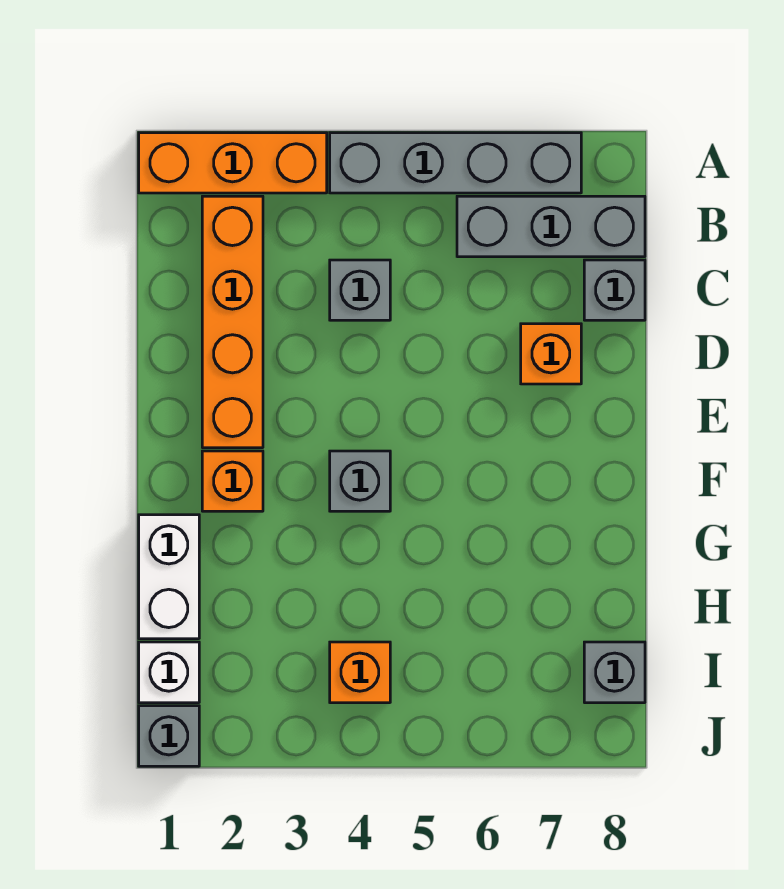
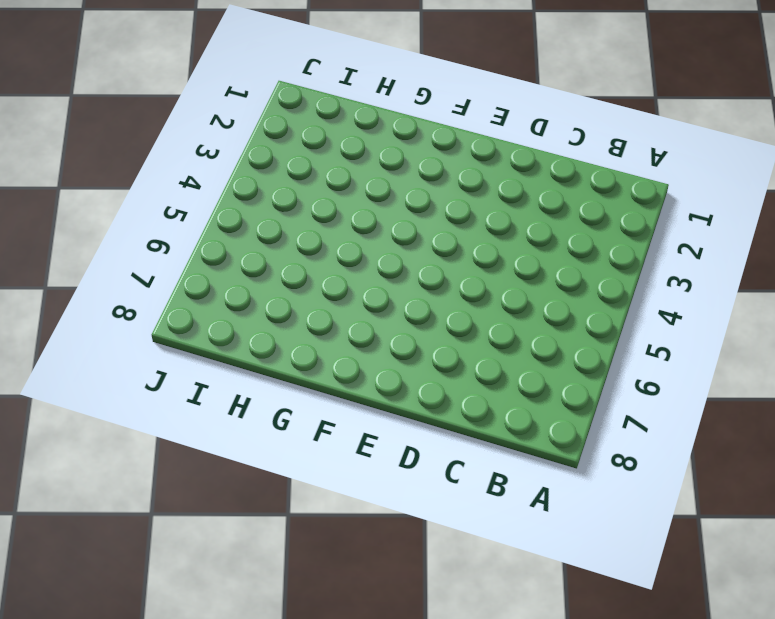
none -> orange brick A1:A3 level 1
none -> grey brick A4:A7 level 1
none -> orange brick B2:E2 level 1

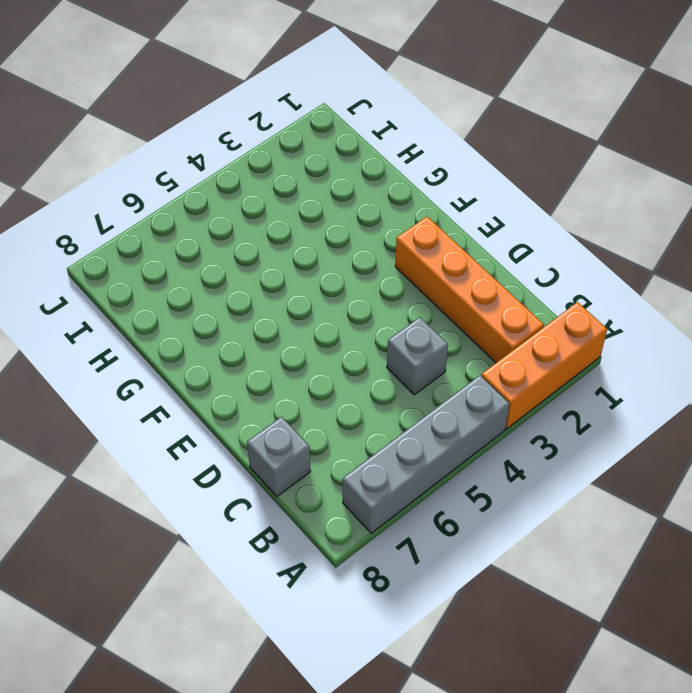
none -> grey brick B6:B8 level 1
none -> orange brick D7 level 1
none -> orange brick F2 level 1

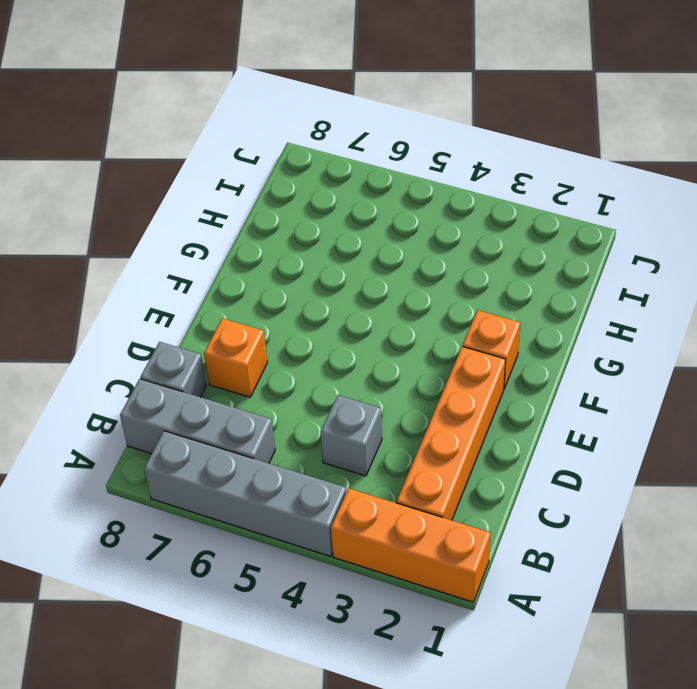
none -> grey brick F4 level 1
none -> white brick G1:H1 level 1
none -> white brick I1 level 1

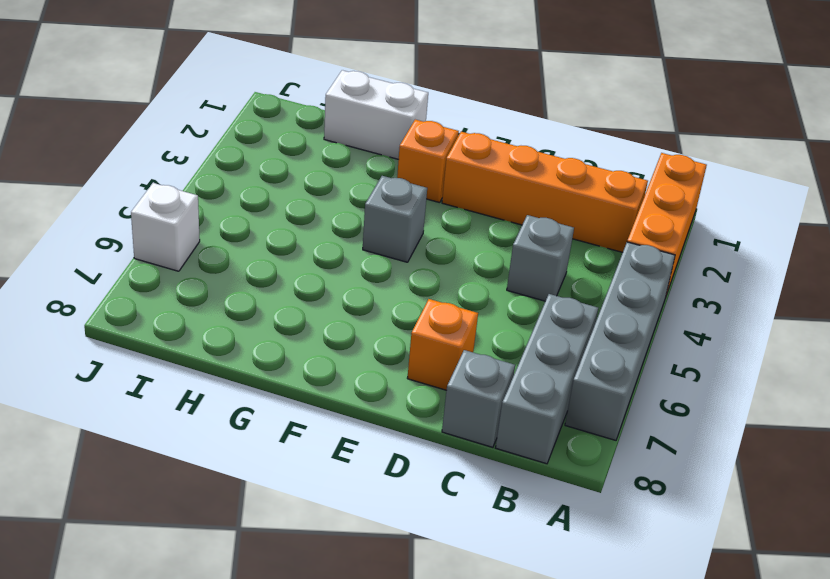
white brick J6 level 1 -> white brick I1 level 1
none -> orange brick I4 level 1
none -> grey brick I8 level 1
none -> grey brick J1 level 1

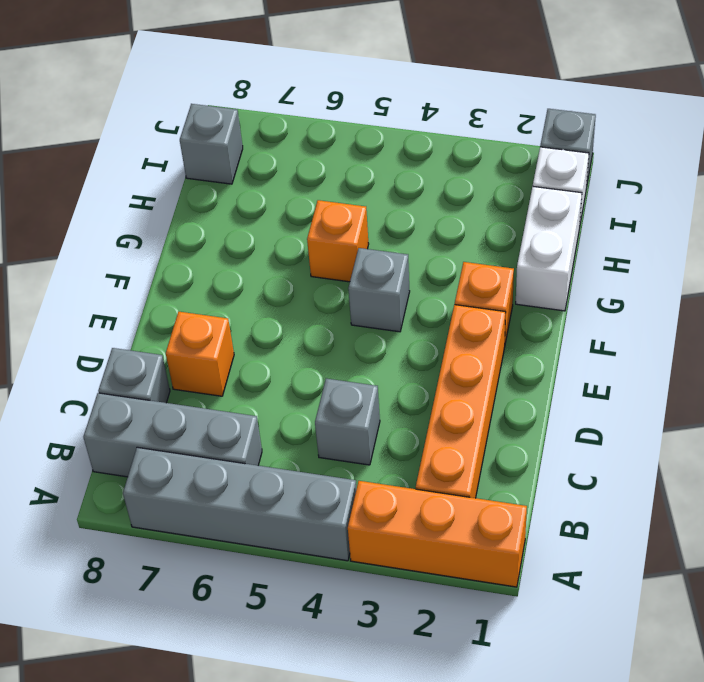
orange brick G5 level 1 -> orange brick I4 level 1

